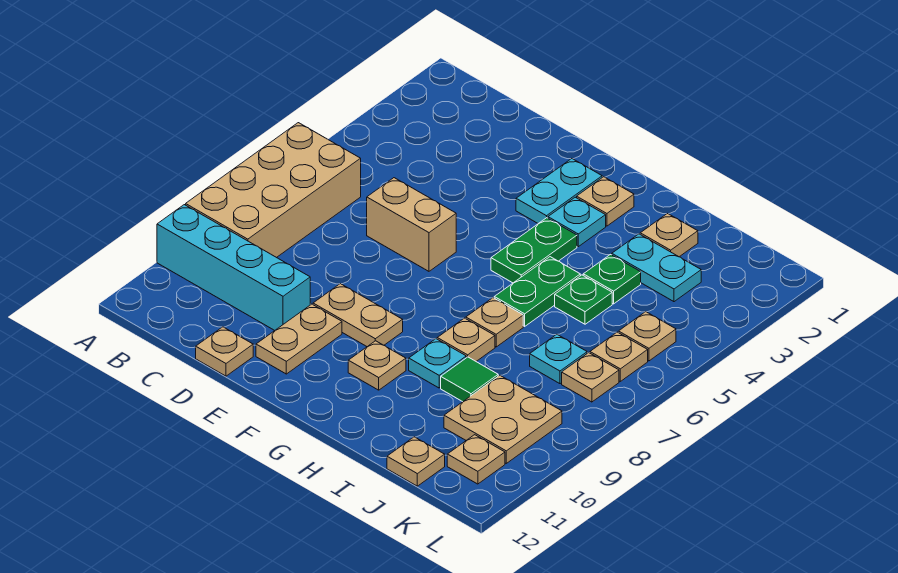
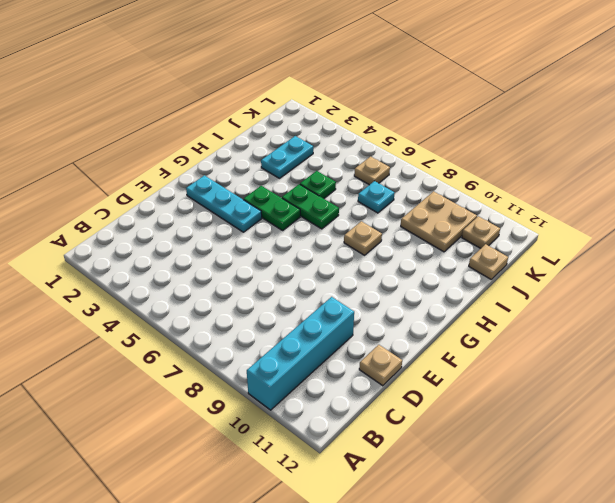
cyan plate F2:F4 level 1 -> cyan plate F2:F3 level 1
none -> tan brick A6:B9 level 1
none -> tan brick D6:E6 level 1
none -> tan plate E9:F9 level 1

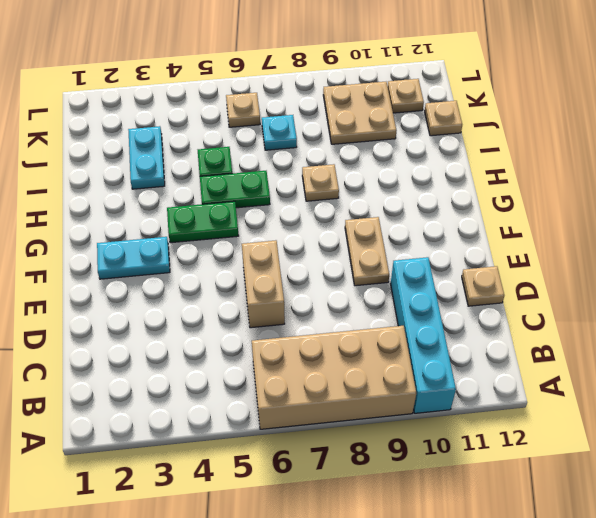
none -> tan plate E10:E11 level 1
none -> tan plate G2 level 1
none -> cyan plate G3 level 1

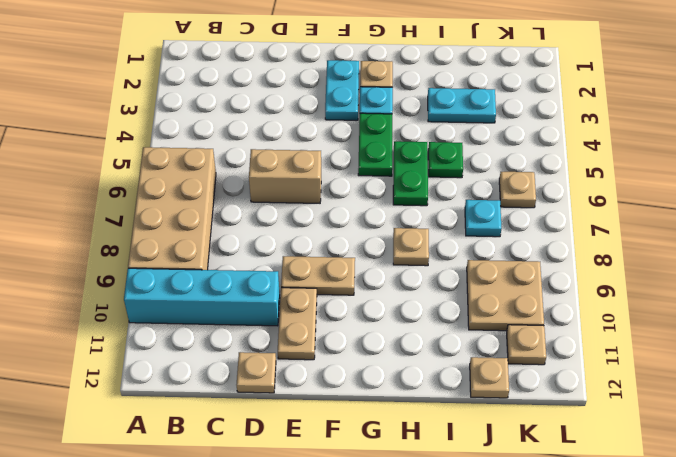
none -> tan plate G10 level 1
none -> tan plate H7 level 1
none -> cyan plate H9 level 1

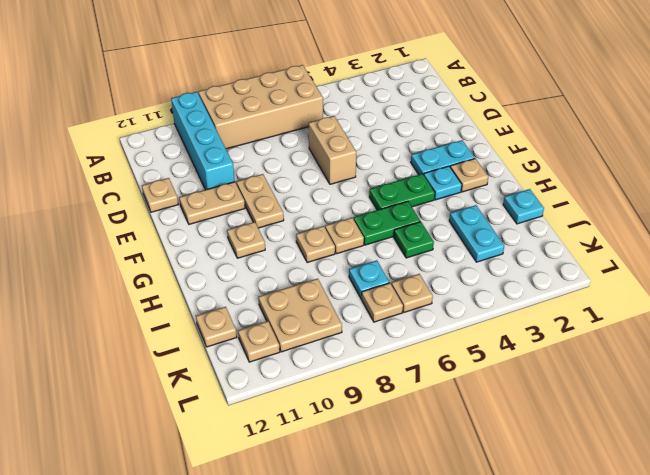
cyan plate I1 level 1 -> cyan plate H9 level 1
none -> tan plate I2 level 1
none -> green plate I4 level 1
none -> green tile I9 level 1

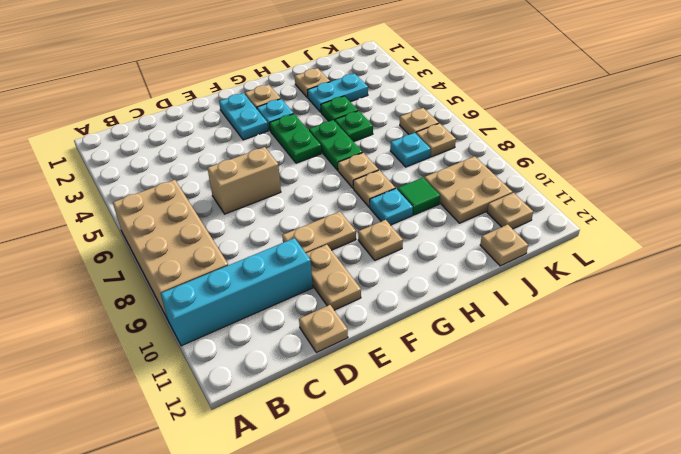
none -> tan plate K5 level 1

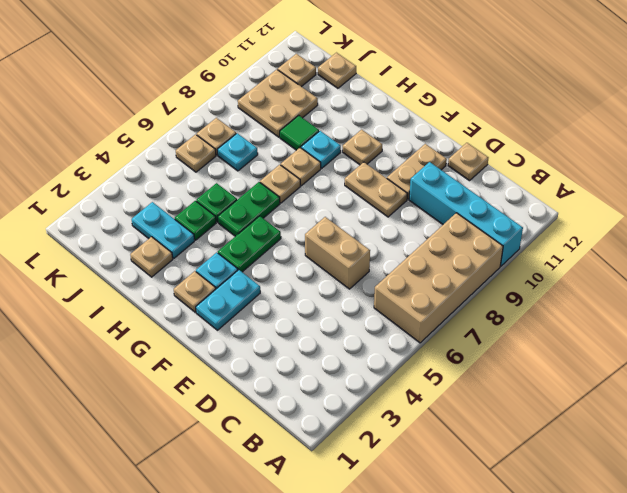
none -> tan plate K5 level 1

